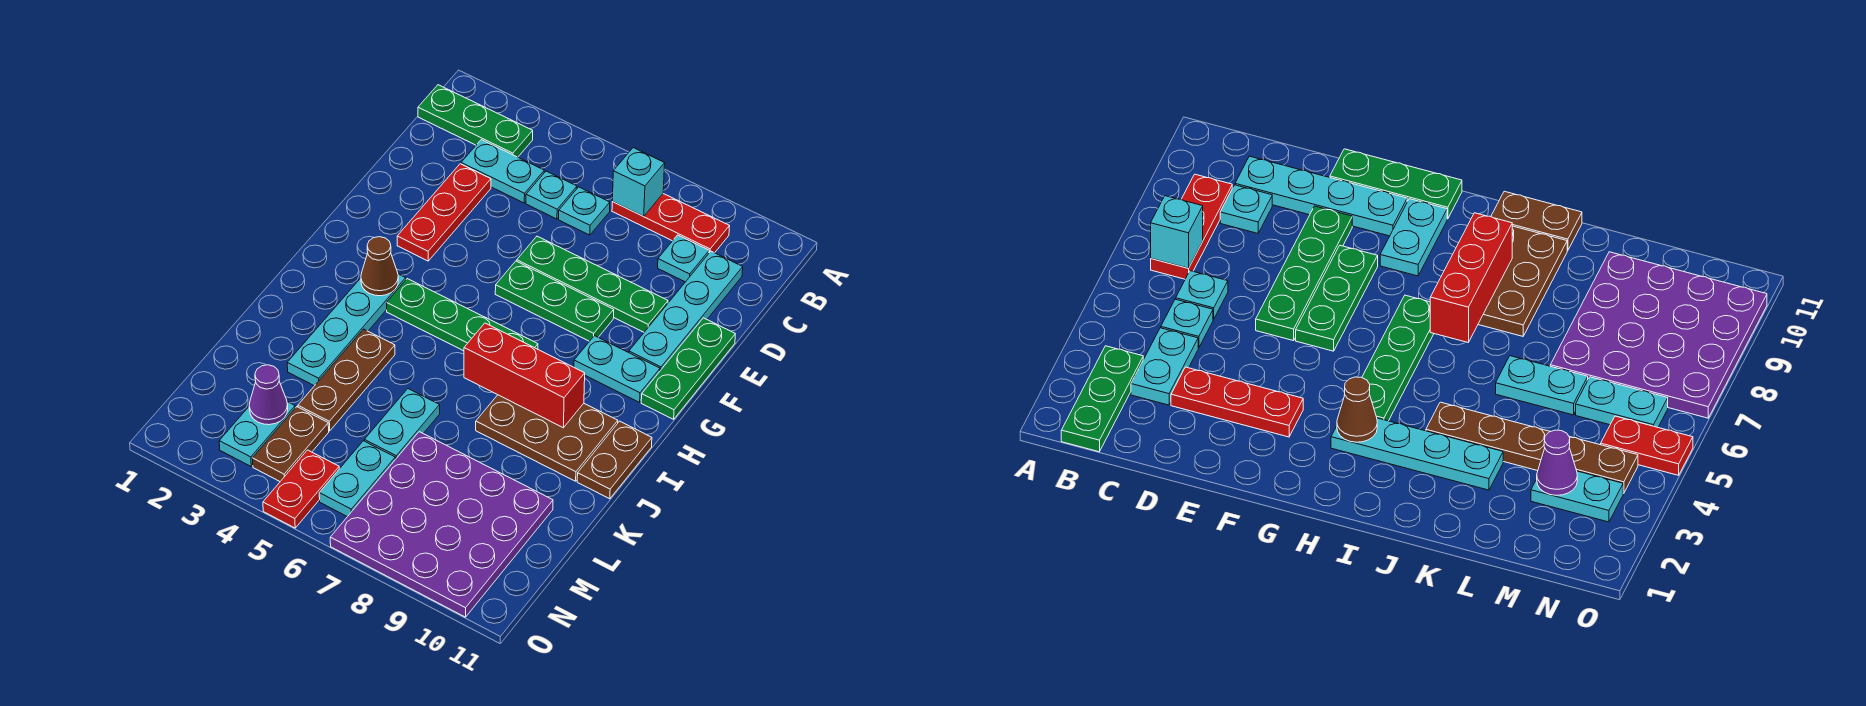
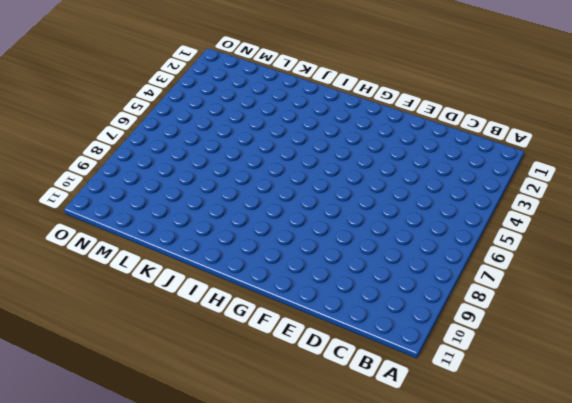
none -> green plate B1:B3 level 1
none -> red plate B7:B9 level 1
none -> cyan plate C3:C4 level 1

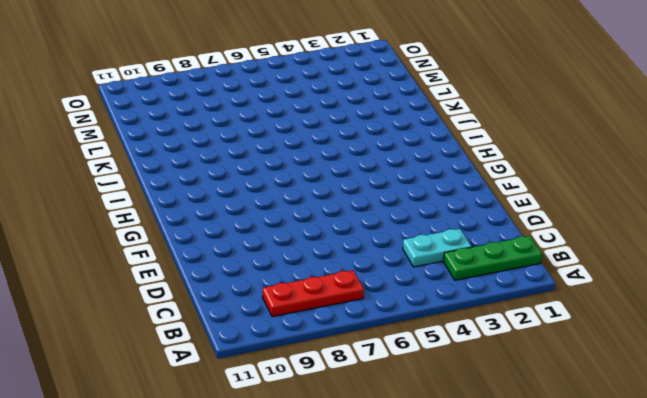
none -> cyan plate C5 level 1
none -> cyan plate C6 level 1
none -> cyan plate C9 level 1

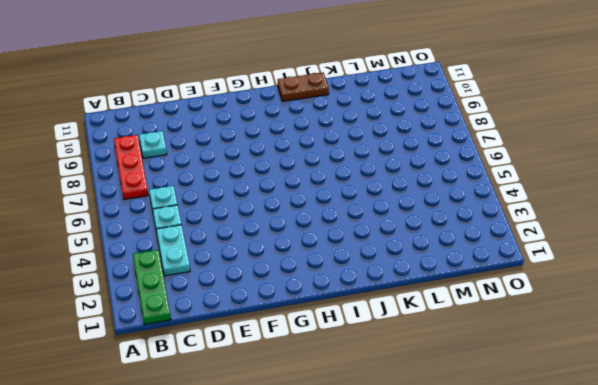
none -> cyan plate C10:F10 level 1
none -> red plate D3:F3 level 1
none -> green plate E6:E9 level 1

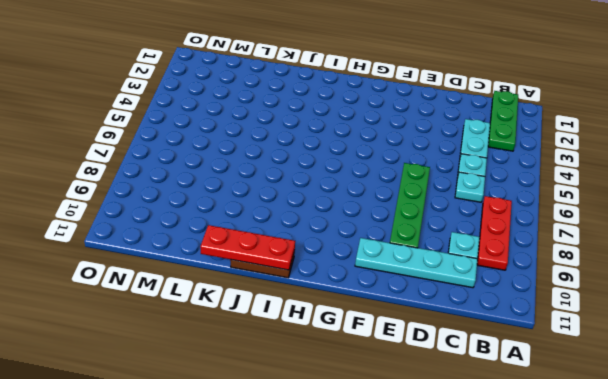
red plate I11:K11 level 2 -> red plate D3:F3 level 1
none -> green plate E11:G11 level 1
none -> green plate F6:F8 level 1
none -> cyan plate G9:G10 level 1

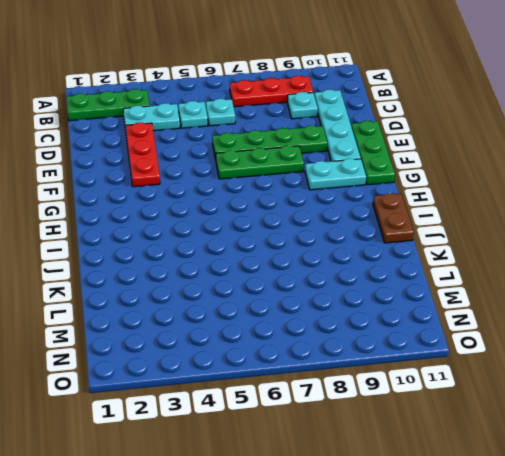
none -> cyan plate H3:K3 level 1
none -> green plate H4:H7 level 1
none -> brown plate I8:J10 level 1

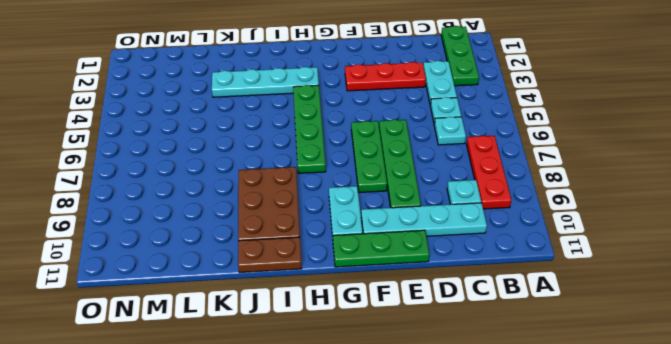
none -> brown plate J4:L4 level 1
none -> cyan plate K6:L6 level 1
none -> purple plate L7:O10 level 1

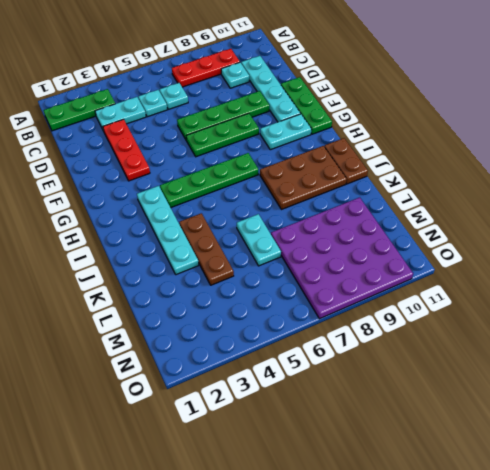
none -> cyan plate M3:N3 level 1
none -> brown plate M4:N4 level 1
none -> cyan plate M6:N6 level 1

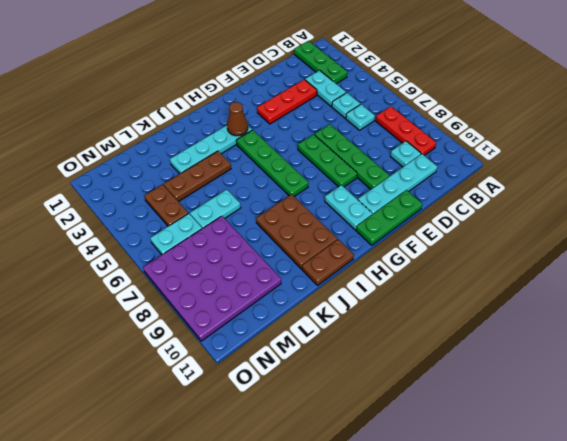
brown plate M4:M5 level 1 -> brown plate M4:N4 level 1
none -> cyan plate M3:N3 level 1
none -> red plate N5:O5 level 1
none -> cyan brick B7 level 2

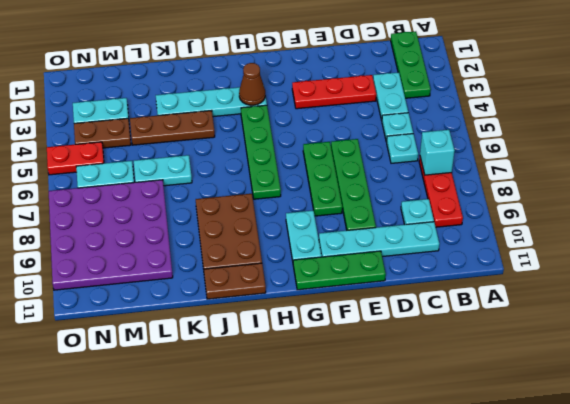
none -> red brick I7:I9 level 2
none -> purple cone M3 level 2

